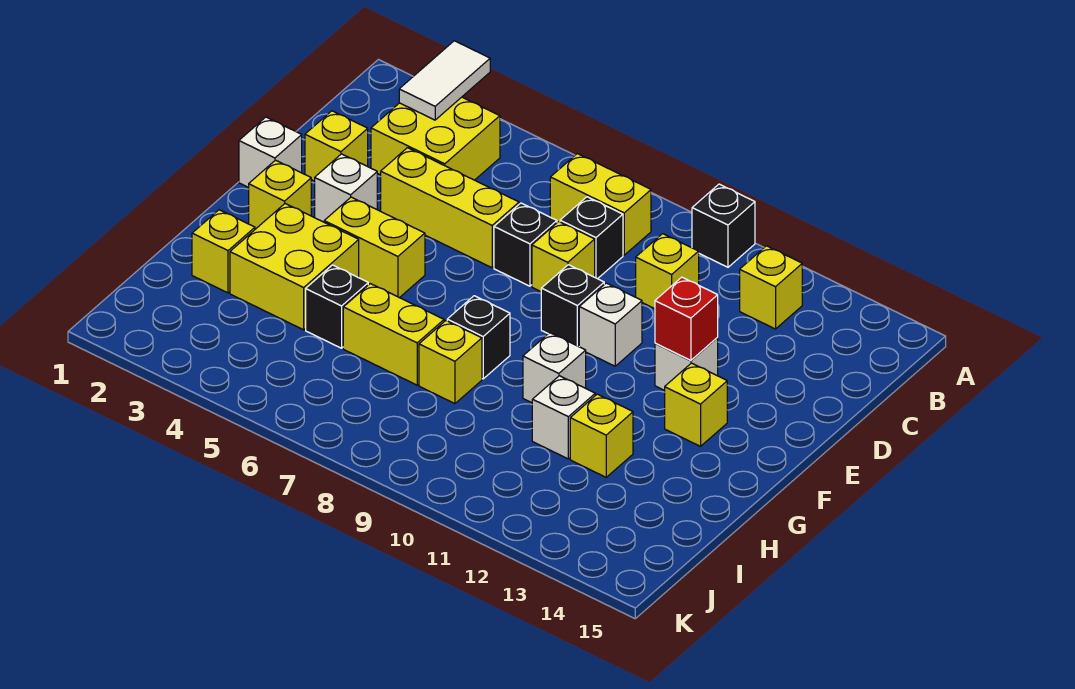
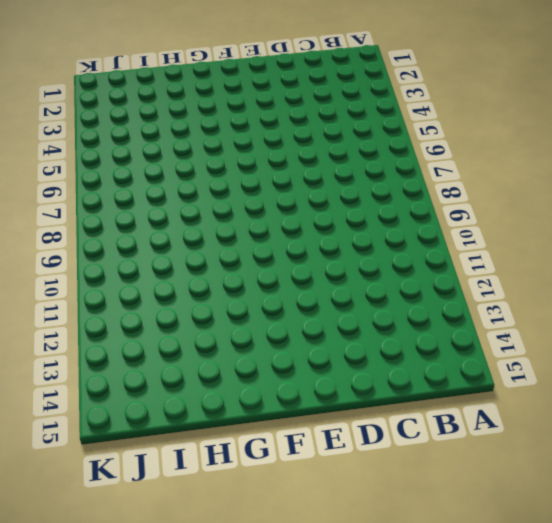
none -> black brick A10 level 1
none -> yellow brick B3:C4 level 1
none -> yellow brick B7:B8 level 1

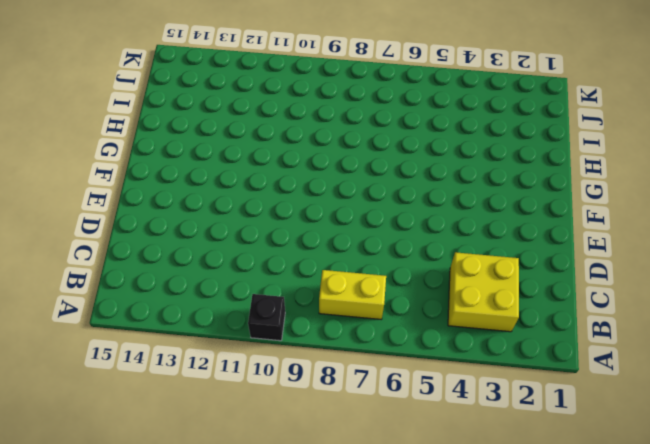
none -> yellow brick B12 level 1
none -> black brick C8 level 1
none -> yellow brick C10 level 1

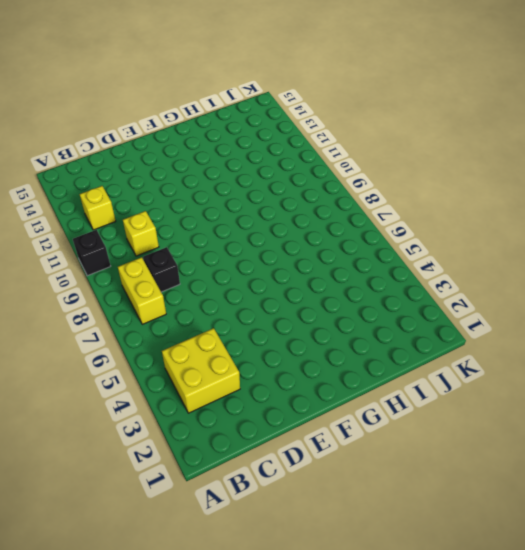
none -> yellow brick D2 level 1
none -> yellow brick D4:D6 level 1
none -> black brick D7 level 1

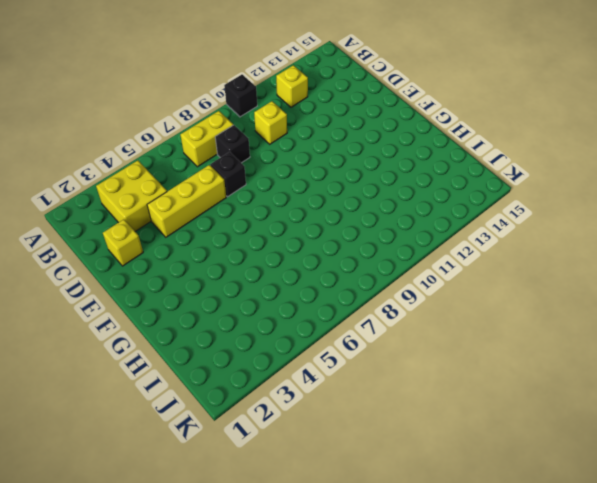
none -> yellow brick D8 level 1
none -> white brick E1 level 1
none -> white brick E3 level 1

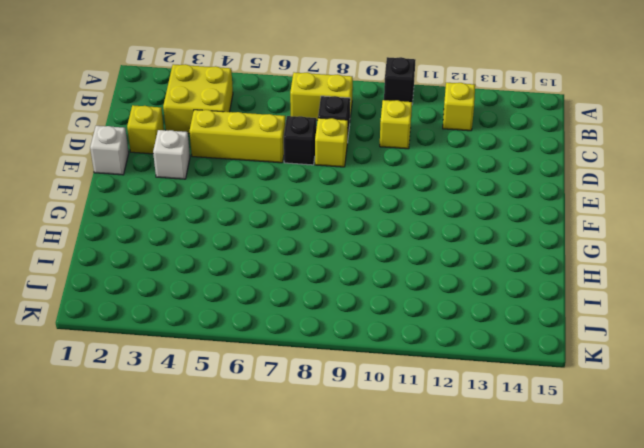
none -> black brick E9 level 1
none -> white brick E10 level 1
none -> white brick E12 level 1

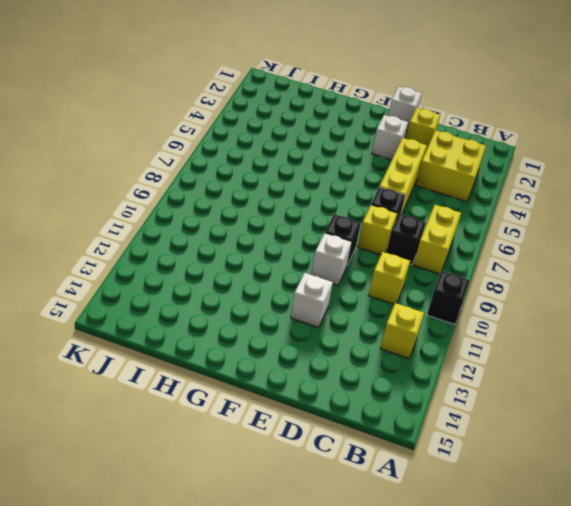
none -> yellow brick F2 level 1
none -> yellow brick F4:F5 level 1
none -> yellow brick F13 level 1

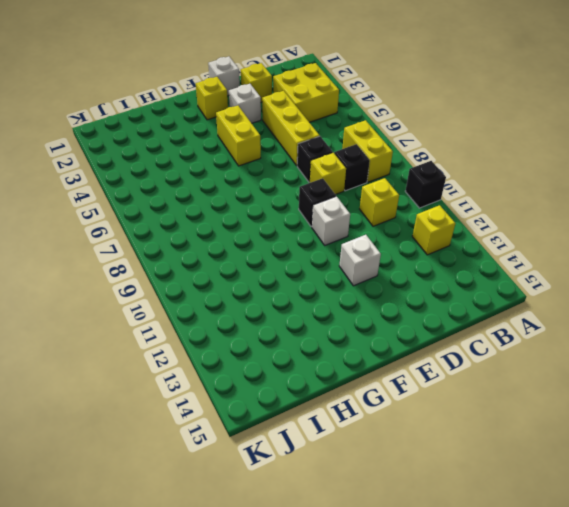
none -> yellow brick F13 level 1
none -> yellow brick G3:H4 level 1
none -> black brick G8 level 1

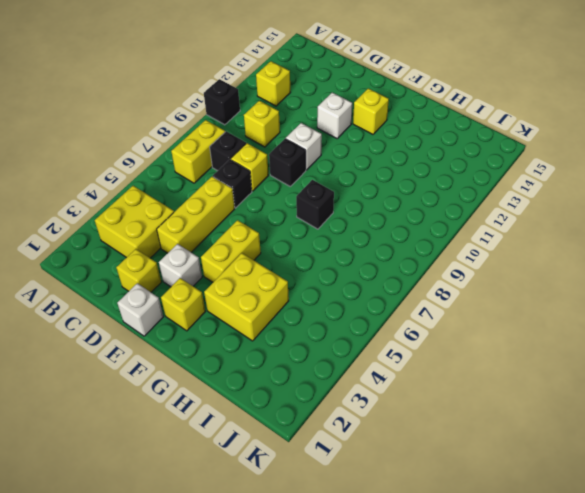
none -> white brick G10 level 1
none -> yellow brick H2 level 1
none -> black brick H5 level 1

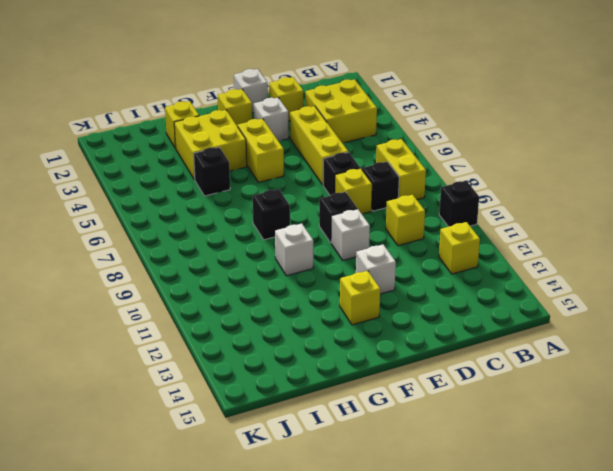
none -> yellow brick H6:H7 level 1
none -> yellow brick H8 level 1
none -> white brick H11 level 1

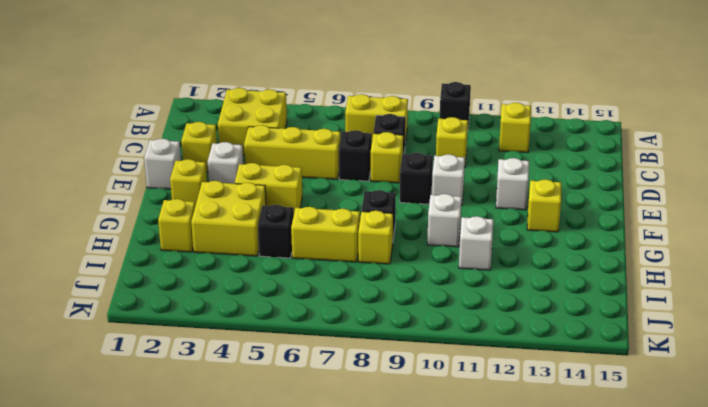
none -> yellow brick H12 level 1
none -> white tile A3:B3 level 2
none -> red brick E12 level 2

